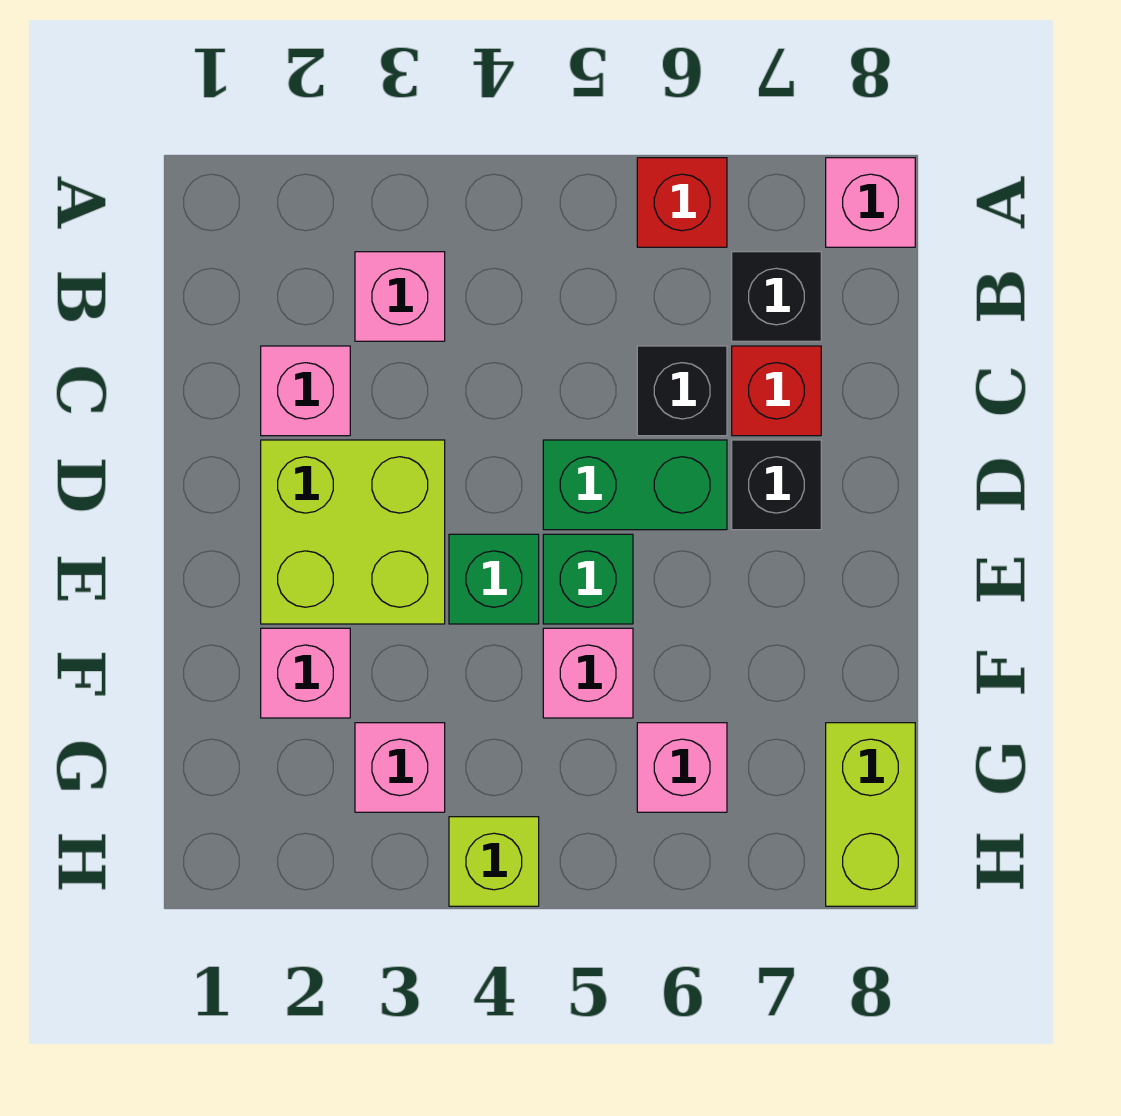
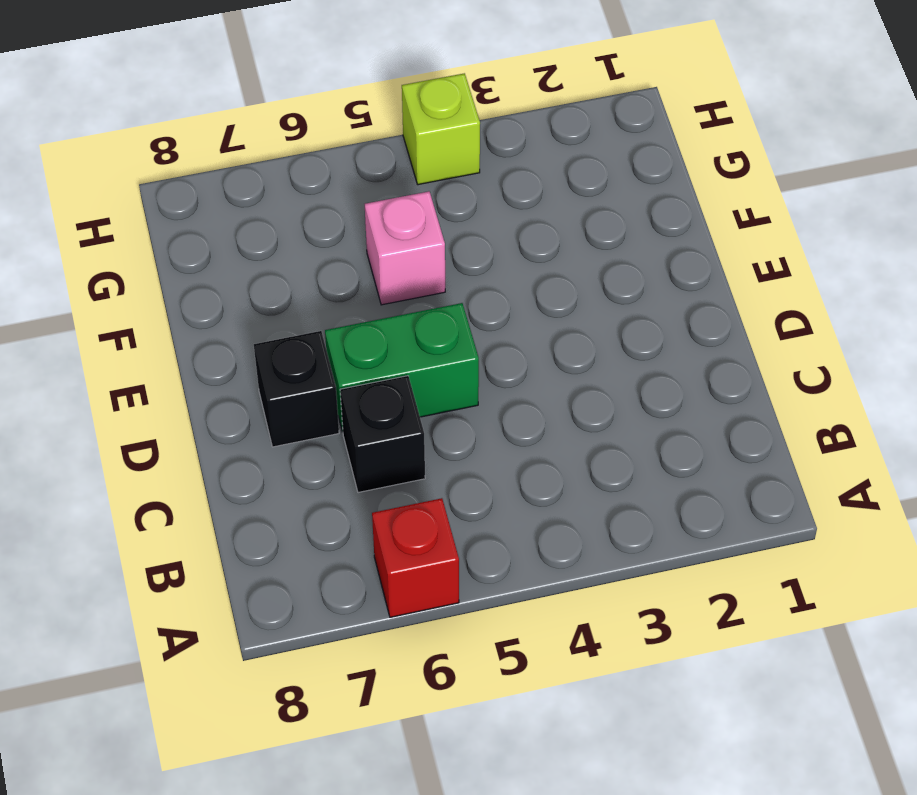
none -> pink brick A8 level 1
none -> pink brick B3 level 1
none -> black brick B7 level 1

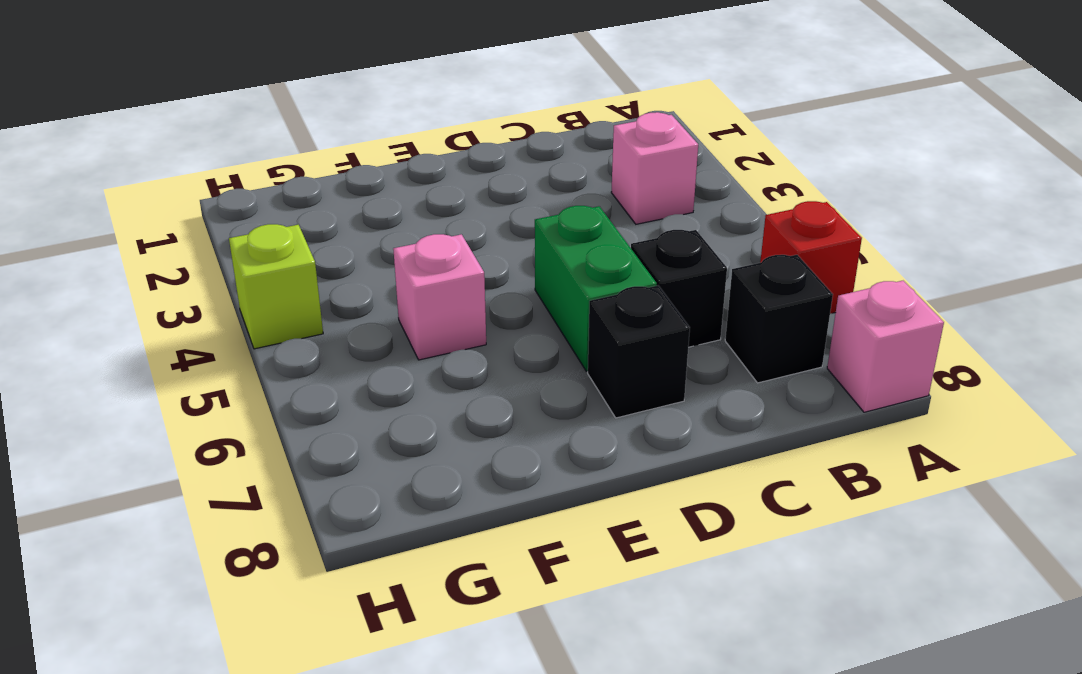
none -> pink brick C2 level 1
none -> red brick C7 level 1
none -> lime brick D2:E3 level 1

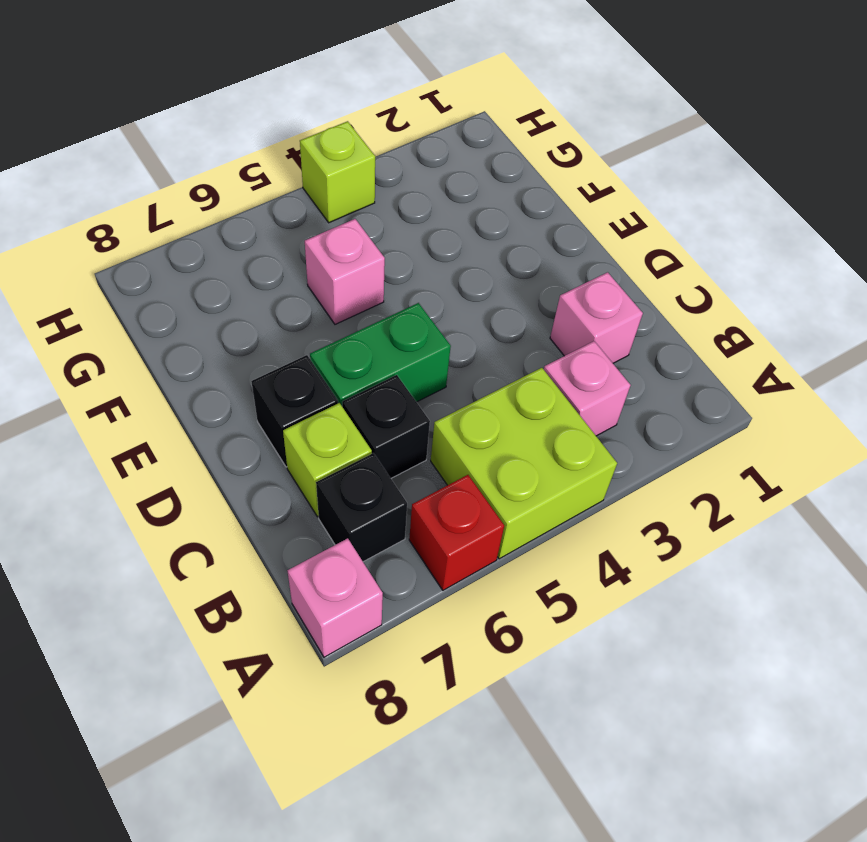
lime brick A4:B5 level 1 -> lime brick D2:E3 level 1
lime brick C7 level 1 -> red brick C7 level 1
none -> green brick E4 level 1
none -> green brick E5 level 1
none -> pink brick F2 level 1

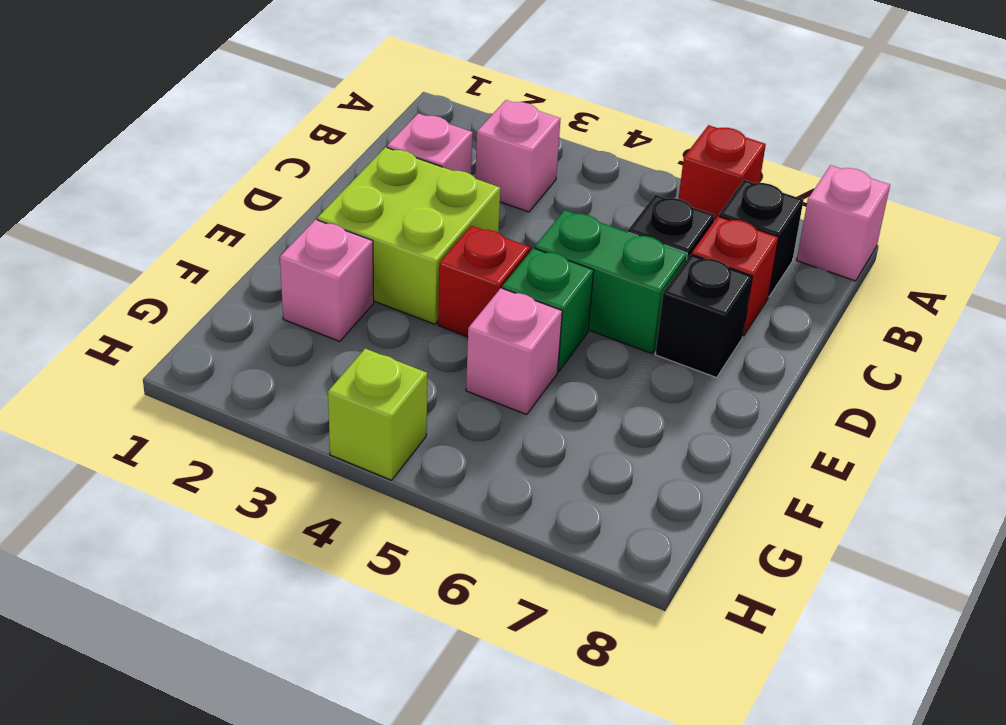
red brick E4 level 1 -> green brick E4 level 1
none -> pink brick G3 level 1
none -> pink brick G6 level 1
none -> lime brick G8:H8 level 1

